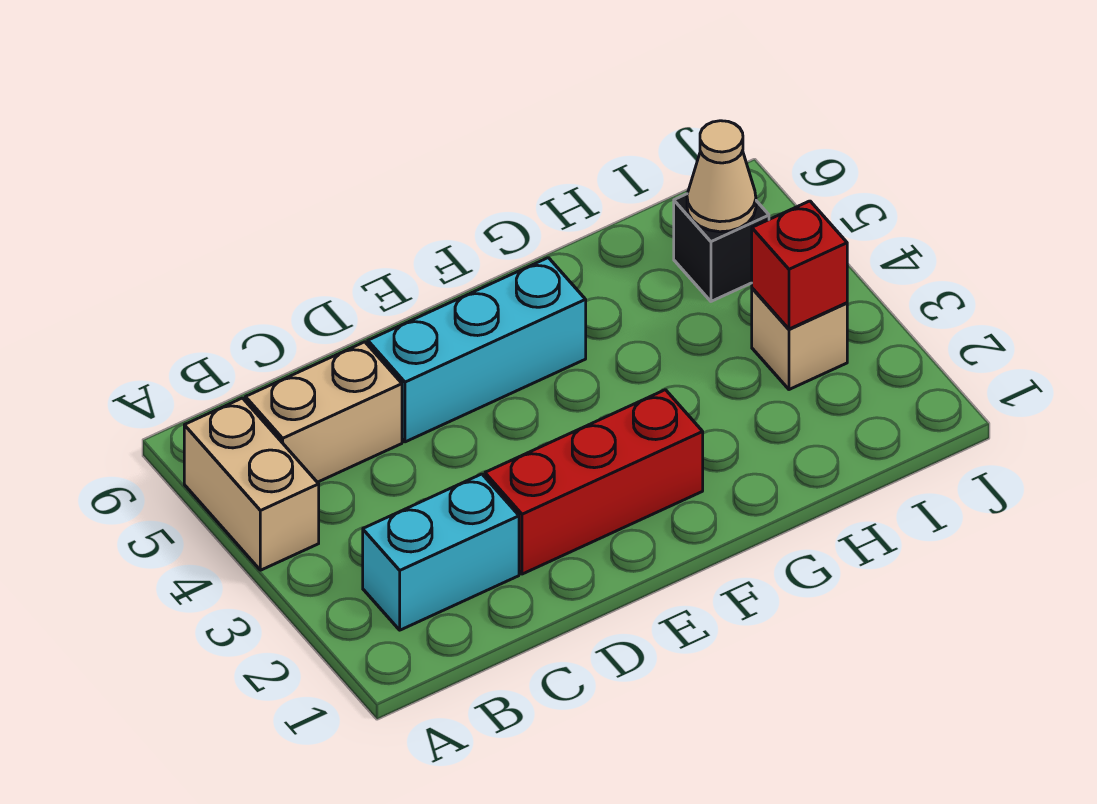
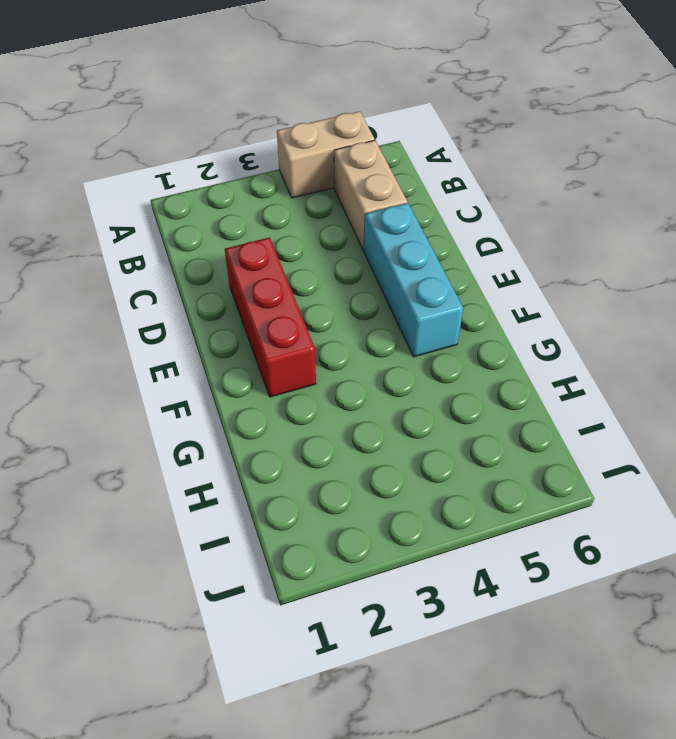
none -> cyan brick B2:C2 level 1
none -> tan brick I3 level 1

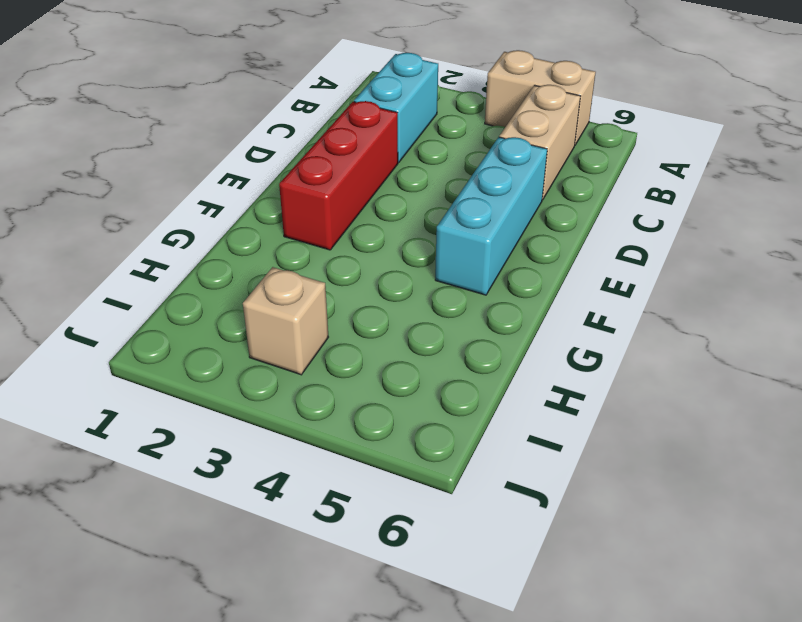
none -> black brick I5 level 1
none -> red brick I3 level 2

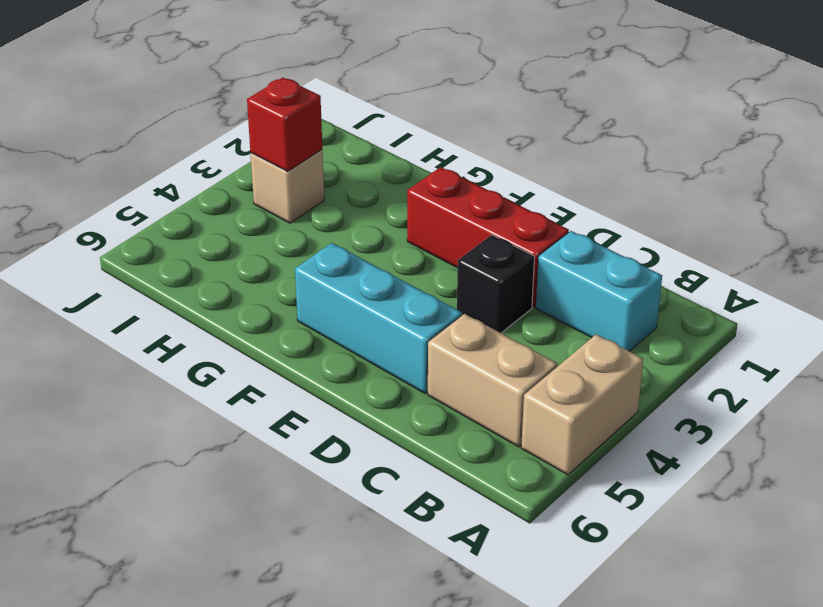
black brick D3 level 1 -> black brick I5 level 1
none -> tan cone I5 level 2

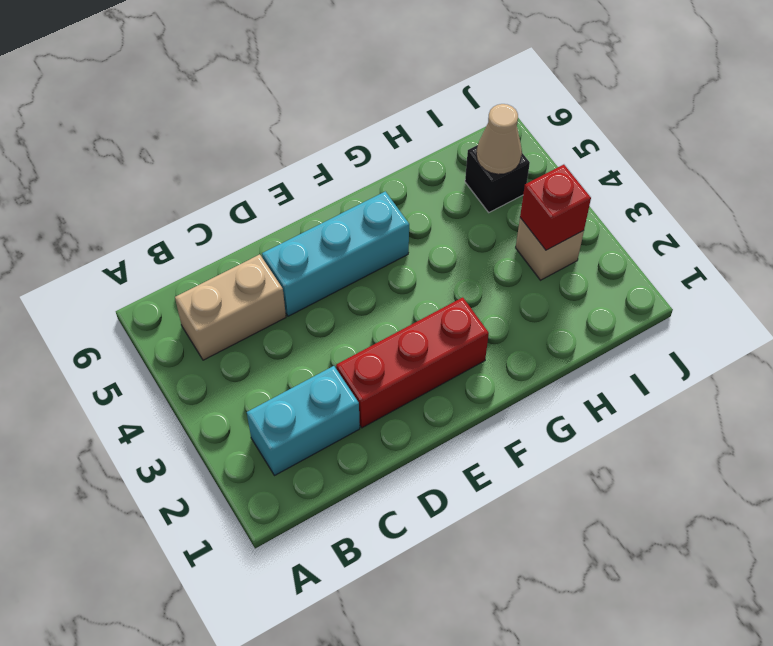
none -> tan brick A4:A5 level 1

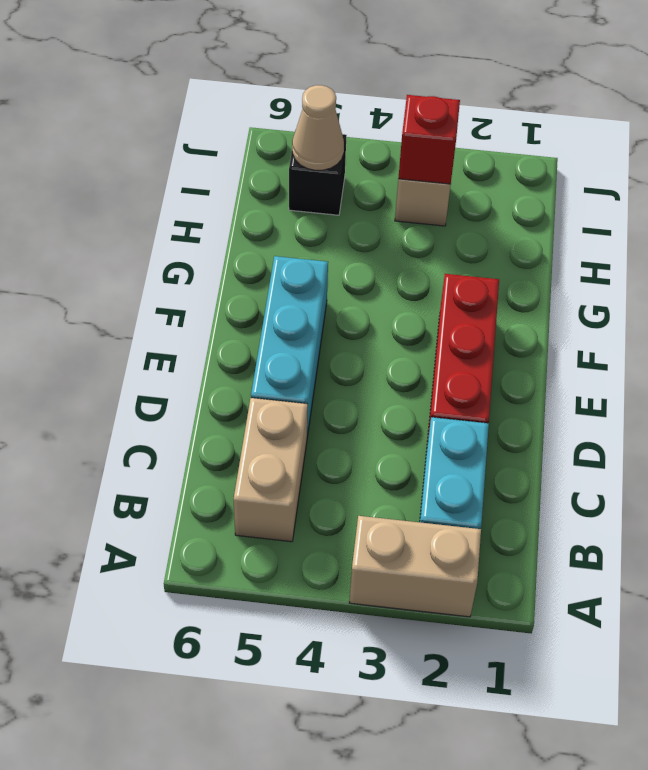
tan brick A2:A3 level 1 -> tan brick A4:A5 level 1

